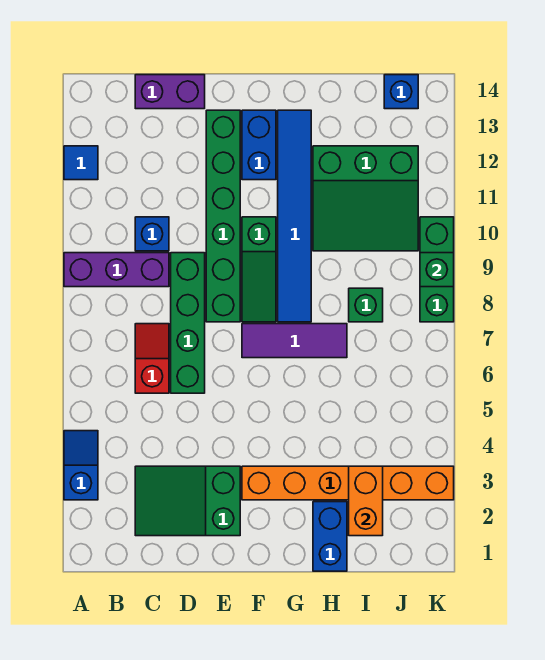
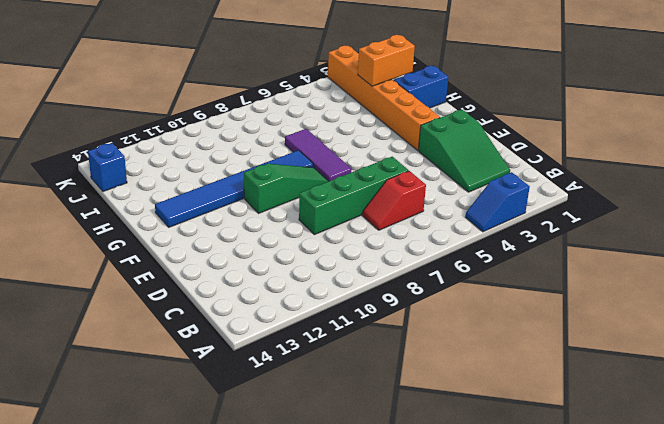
none -> purple brick A9:C9 level 1
none -> blue tile A12 level 1
none -> blue brick C10 level 1

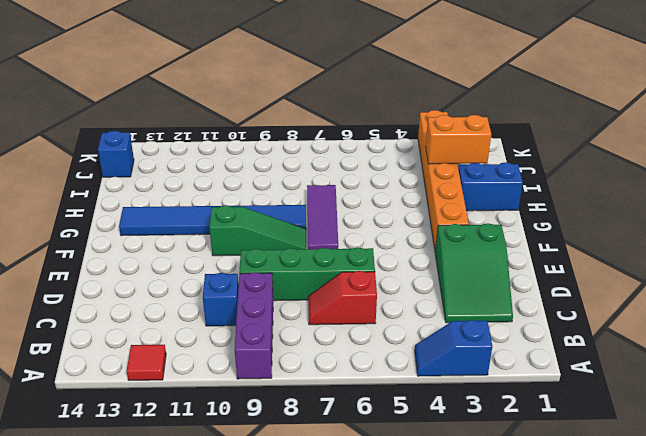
red tile A12 level 1 -> blue tile A12 level 1
none -> purple brick C14:D14 level 1
none -> green brick E8:E13 level 1
none -> blue brick F12:F13 level 1

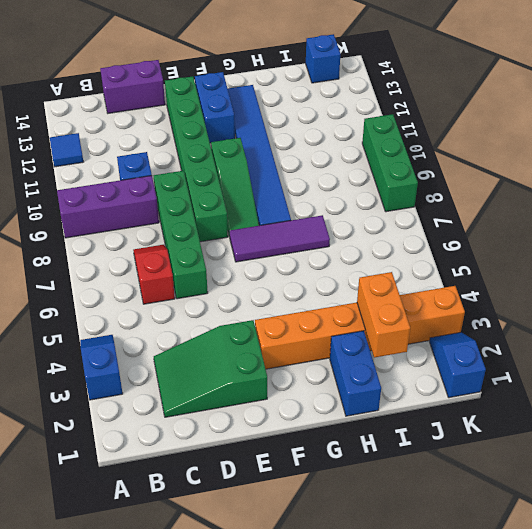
blue slope K1:K2 level 1 top 1 -> none
none -> green slope H10:J12 level 1 top 12
none -> green brick I8 level 1
none -> green brick K9 level 2

